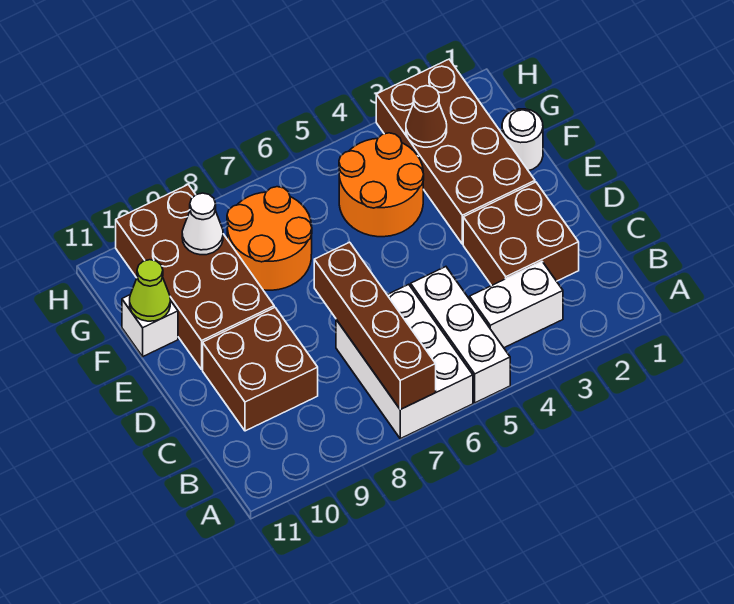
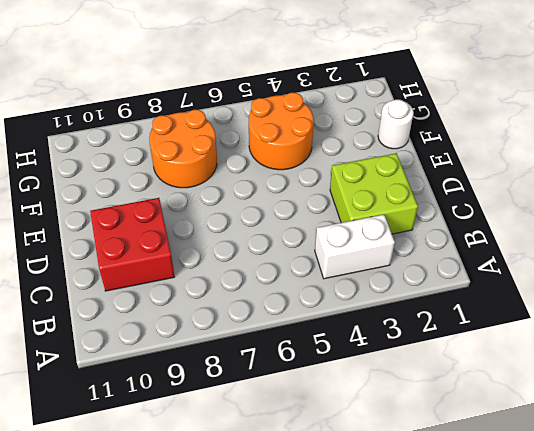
lime brick C2:D3 level 1 -> brown brick C2:D3 level 1
red brick C9:D10 level 1 -> brown brick C9:D10 level 1
none -> white brick A5:C5 level 1
none -> white brick A6:C7 level 1
none -> brown brick E2:H3 level 1

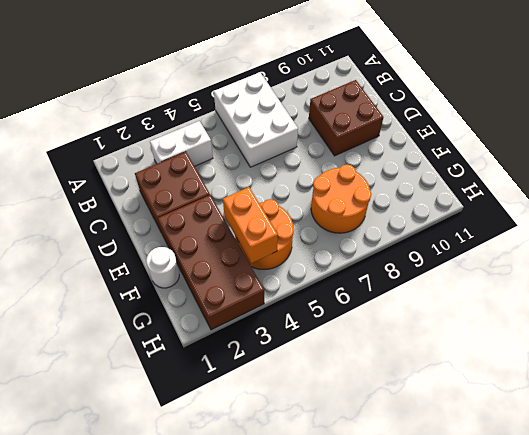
orange brick F4:G4 level 2 -> none
none -> white brick A5:C5 level 1
none -> brown brick E9:H10 level 1
none -> white brick F11 level 1

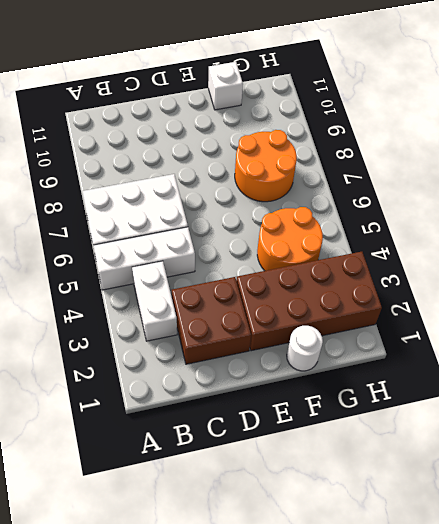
none -> brown brick C9:D10 level 1
none -> brown brick E9:H10 level 1
none -> brown brick A7:D7 level 2

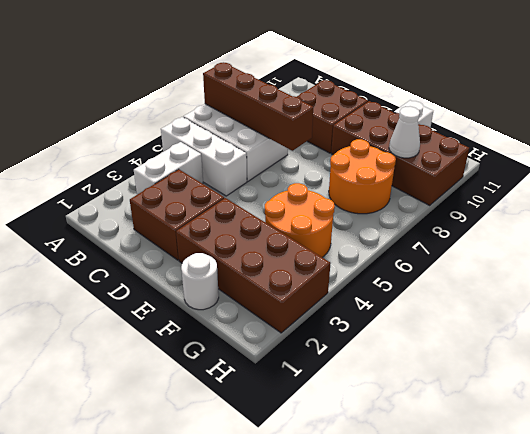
none -> lime cone F11 level 2
none -> brown cone G3 level 2

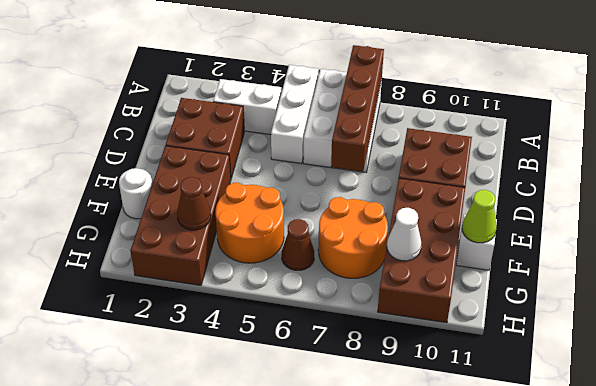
brown cone G6 level 1 -> none

